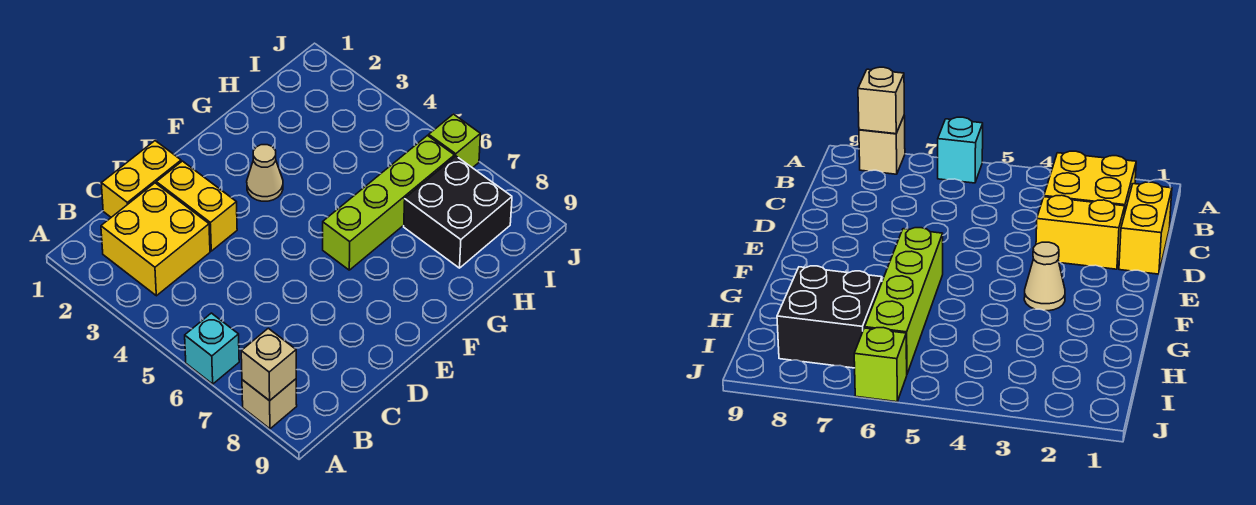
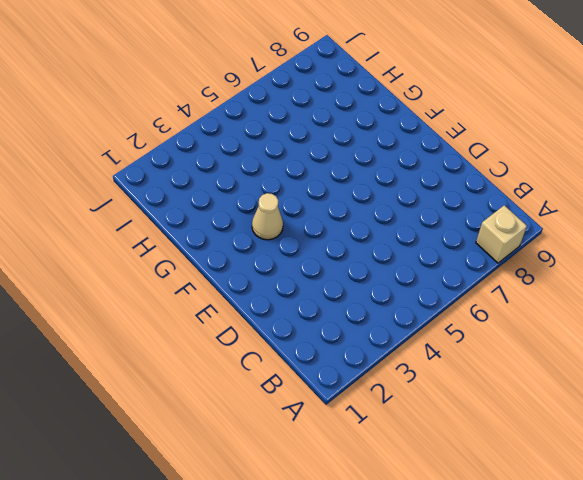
none -> cyan brick A6 level 1
none -> yellow brick B2:C3 level 1

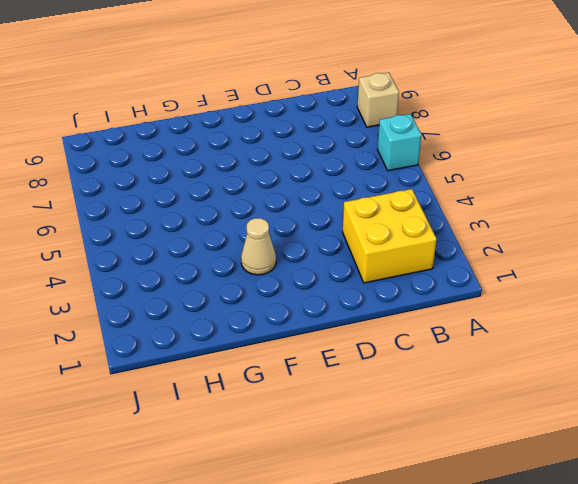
none -> yellow brick C1:D1 level 1
none -> yellow brick D2:D3 level 1

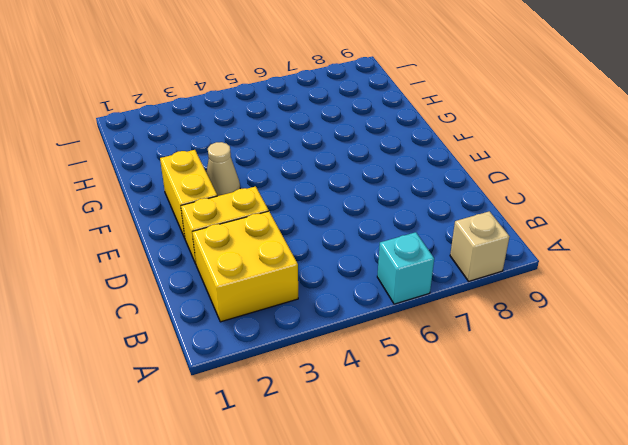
yellow brick E2:F2 level 1 -> yellow brick C1:D1 level 1
none -> lime brick F6:I6 level 1
none -> black brick H7:I8 level 1

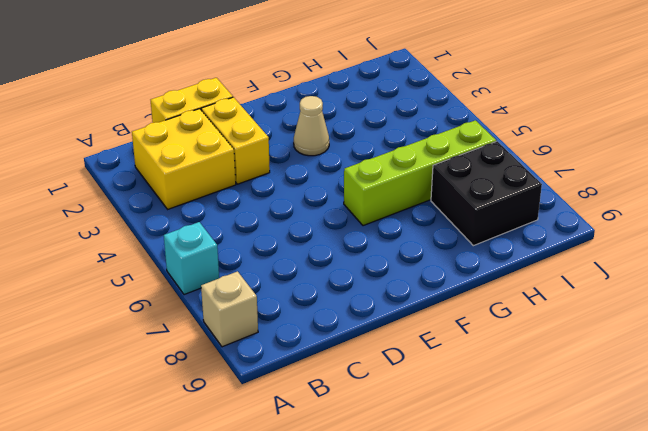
none -> lime brick J6 level 1
none -> tan brick A8 level 2

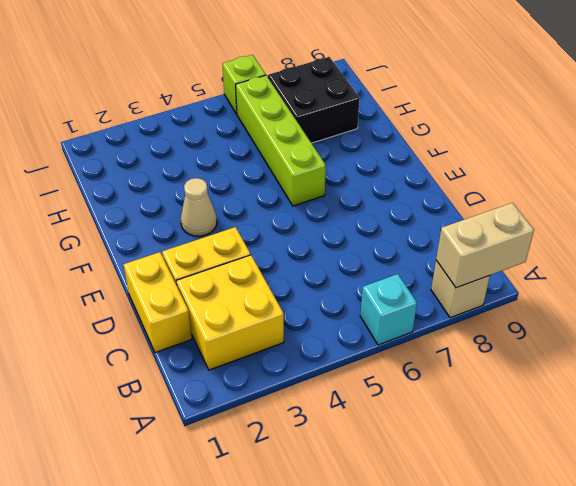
tan brick A8:A9 level 2 -> tan brick A8 level 2

